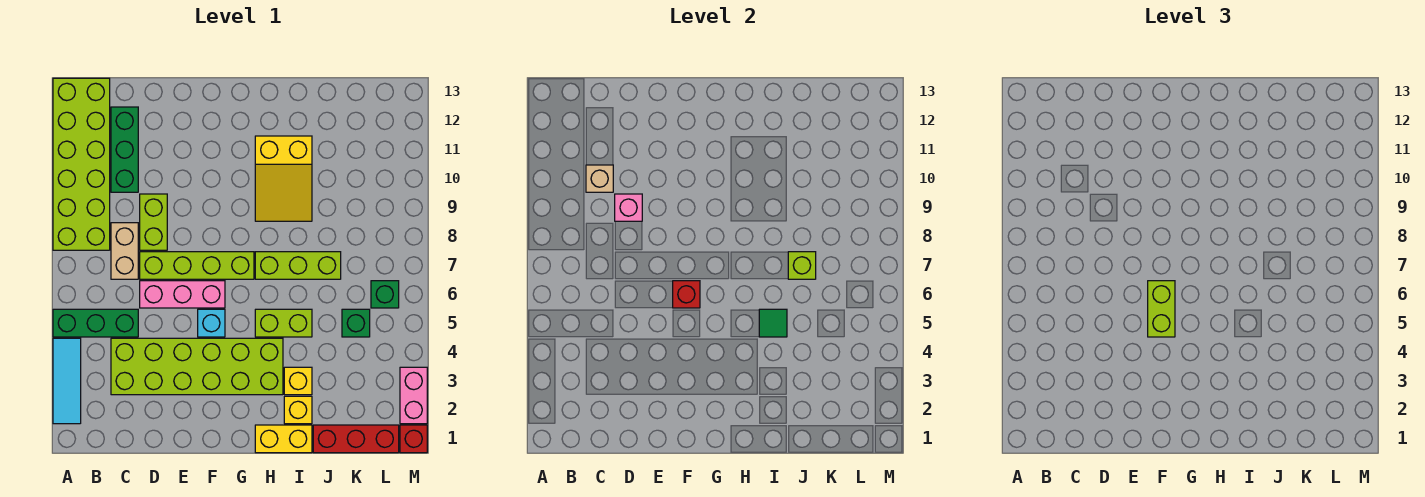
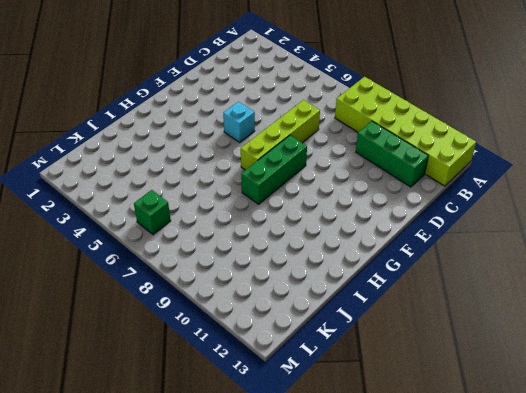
green brick F8:H8 level 1 -> green brick A5:C5 level 1
none -> cyan tile A2:A4 level 1
none -> lime brick C3:H4 level 1
none -> tan brick C7:C8 level 1

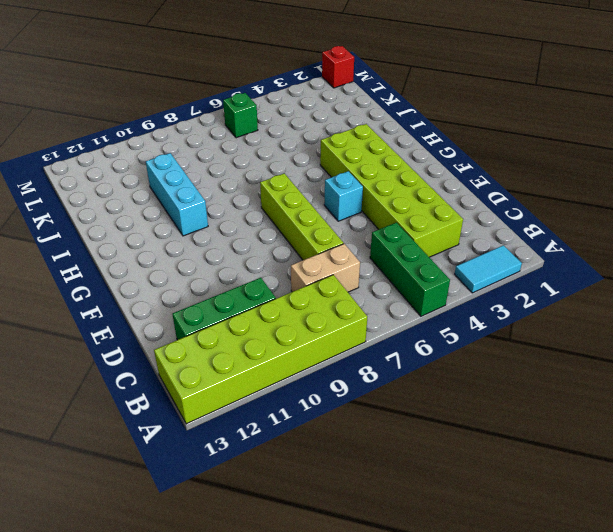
cyan tile A2:A3 level 1 -> cyan tile A2:A4 level 1
cyan brick H10:J10 level 1 -> yellow slope H9:I11 level 1 top 11
none -> pink brick D6:F6 level 1
none -> lime brick D8:D9 level 1
none -> yellow brick H1:I1 level 1

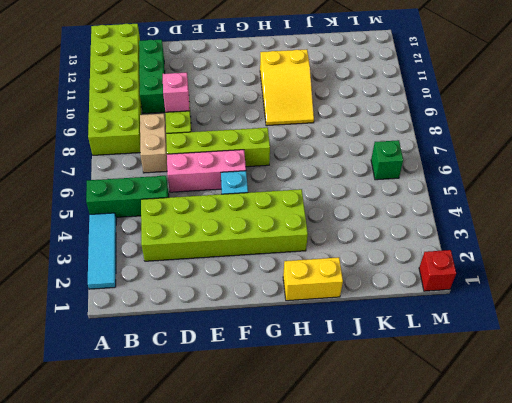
none -> lime brick H5:I5 level 1
none -> lime brick H7:J7 level 1
none -> yellow brick I2 level 1

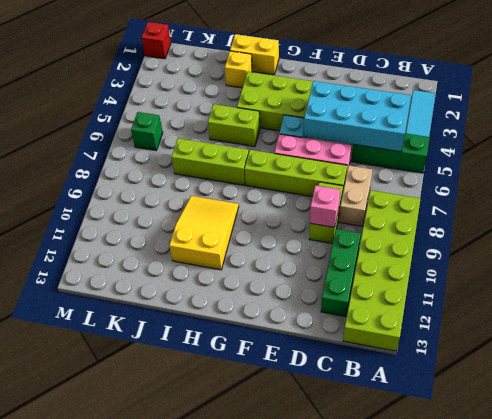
cyan brick B4:E5 level 2 -> none
none -> yellow brick I3 level 1
none -> red brick J1:L1 level 1
none -> green brick K5 level 1

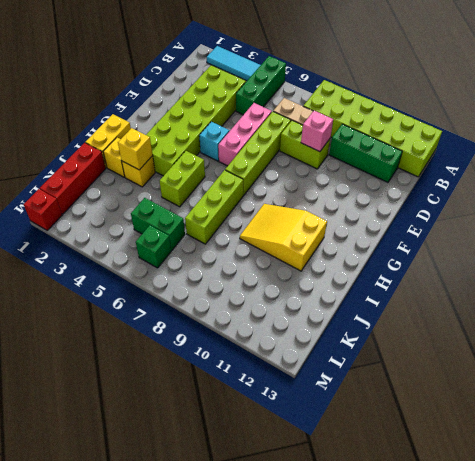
yellow brick I3 level 2 -> none
green brick K5:K6 level 1 -> green brick K5 level 1
none -> pink brick M2:M3 level 1
none -> tan brick C10 level 2
none -> red brick F6 level 2

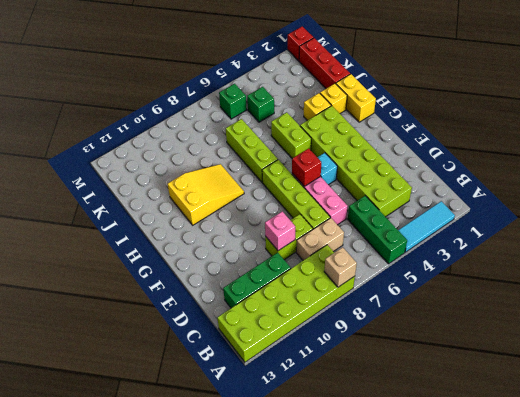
tan brick A8 level 2 -> tan brick C10 level 2
none -> pink brick M2:M3 level 1
none -> green tile I5 level 2
none -> lime brick J7 level 2

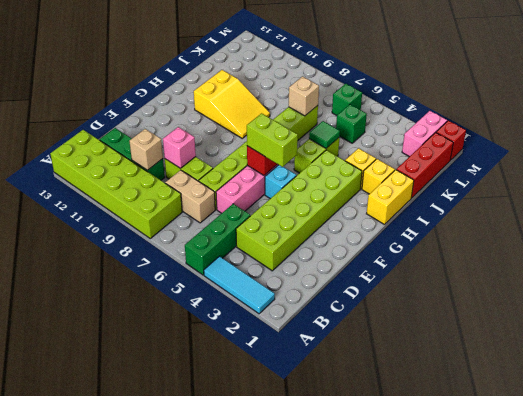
tan brick J7 level 2 -> lime brick J7 level 2
pink brick L2:M2 level 1 -> pink brick M2:M3 level 1

